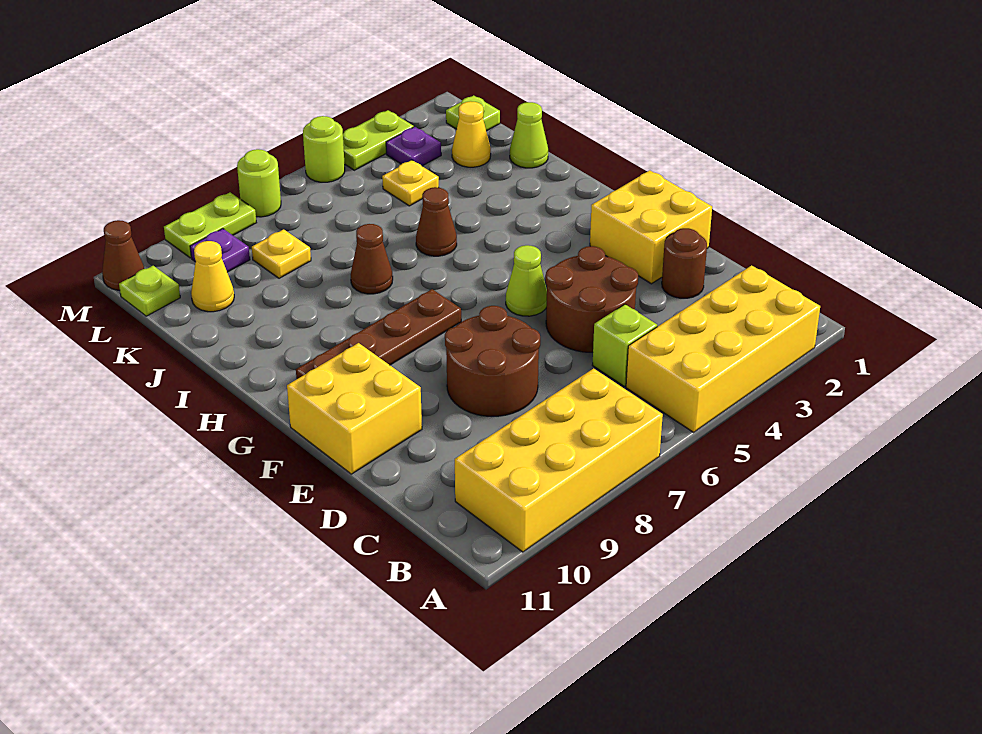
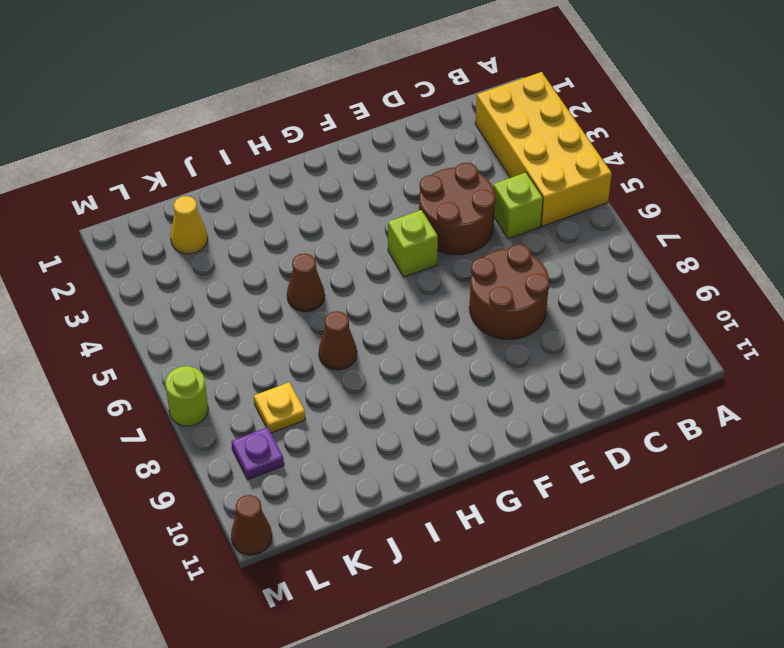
lime brick F5 level 1 -> lime cone F5 level 1
none -> yellow brick A7:B10 level 1
none -> brown round brick D2 level 1
none -> yellow brick E1:F2 level 1

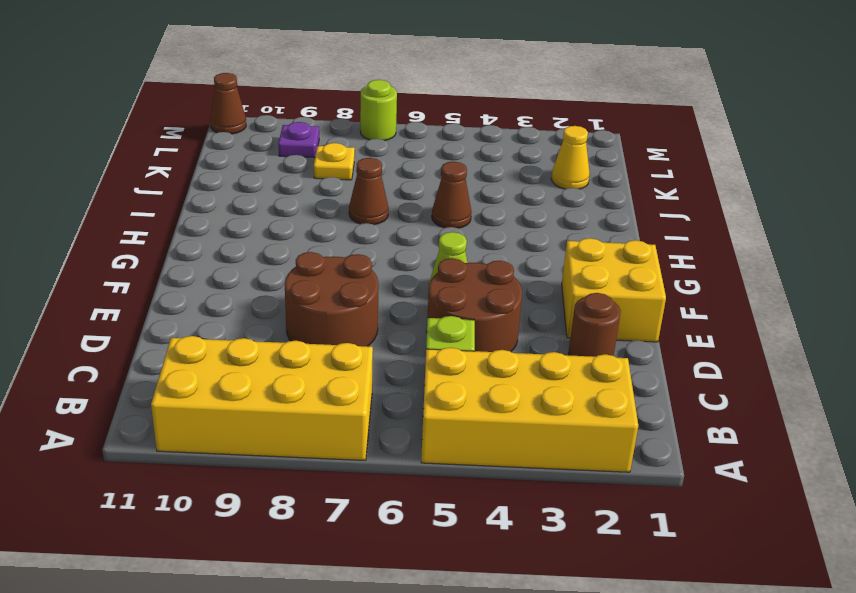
none -> yellow brick E10:F11 level 1
none -> brown plate G7:G10 level 1
none -> lime cone J1 level 1

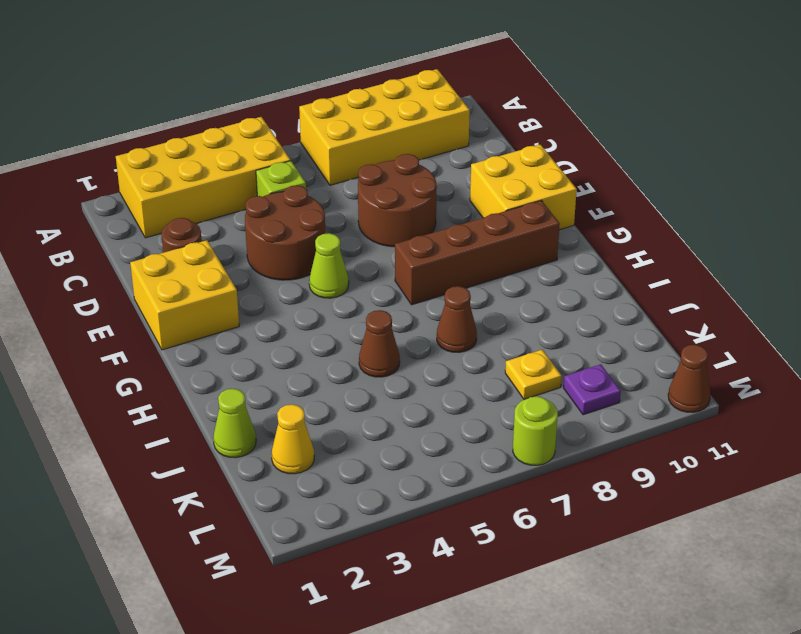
brown brick G7:G10 level 1 -> brown plate G7:G10 level 1
none -> yellow plate K4 level 1
none -> yellow cone K10 level 1
none -> lime plate L1 level 1

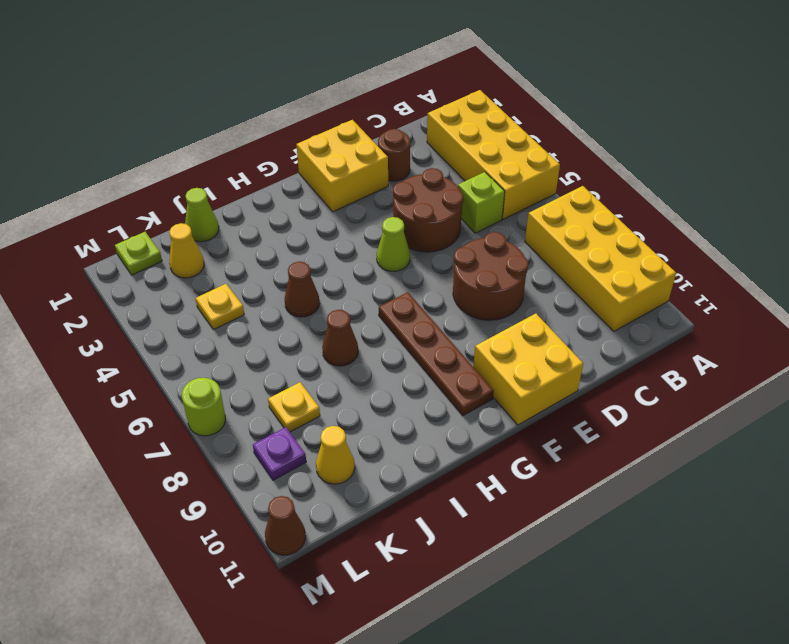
none -> purple plate L3 level 1
none -> lime plate L11 level 1
none -> lime plate M3:M4 level 1

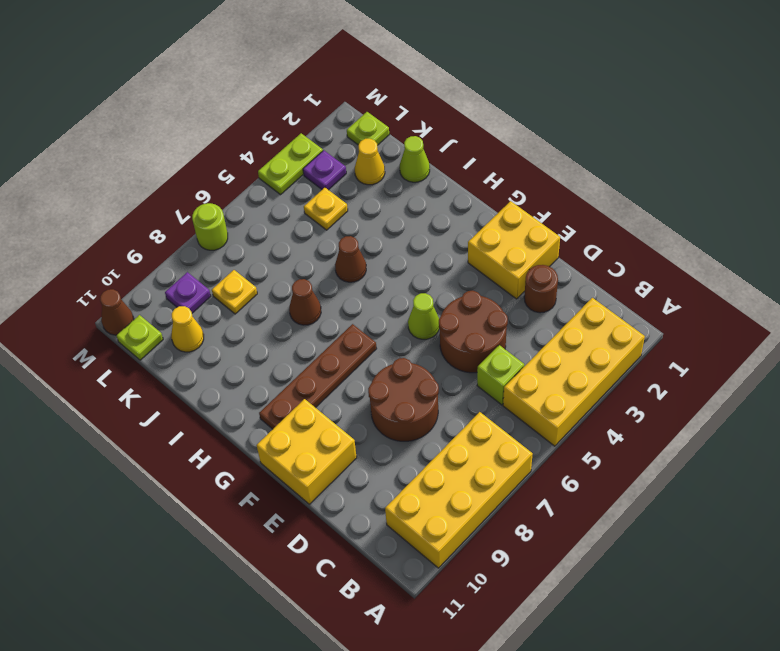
none -> lime round brick M5 level 1
none -> lime plate M8:M9 level 1

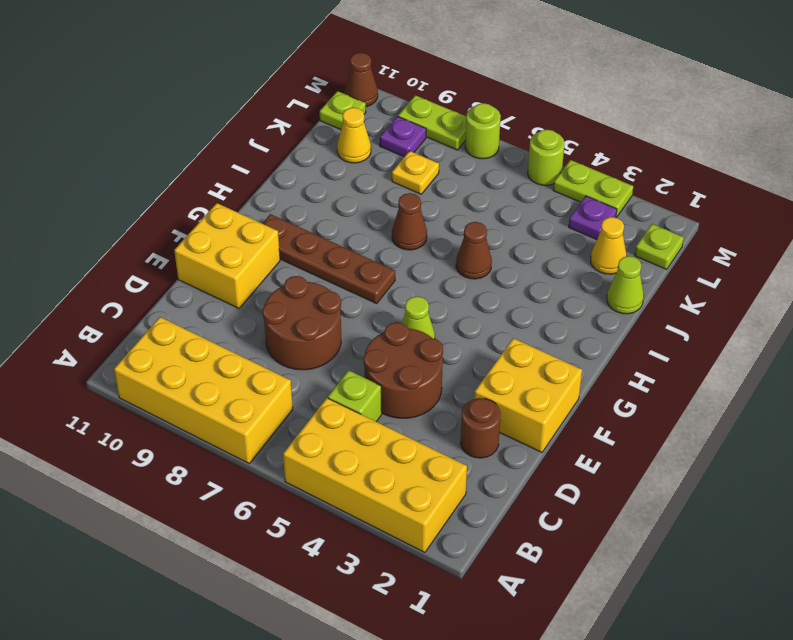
none -> yellow plate K4 level 1

